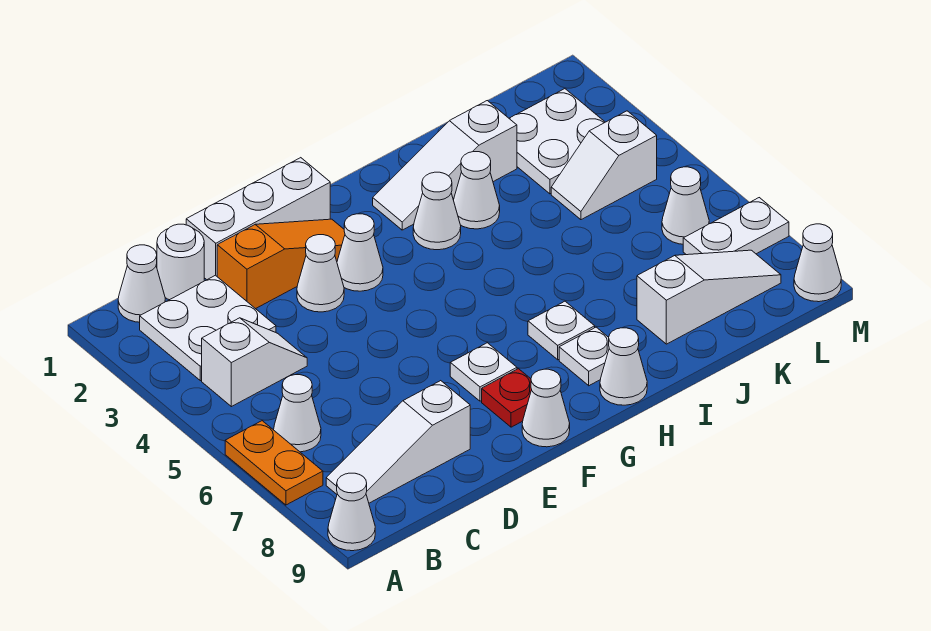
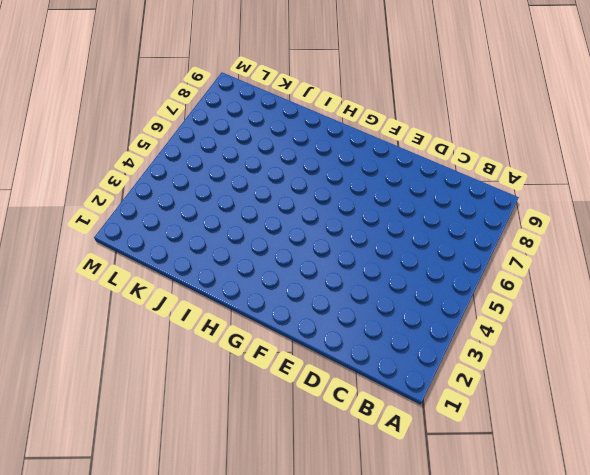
none -> orange plate A6:A7 level 1
none -> white cone A9 level 1
none -> white cone B1 level 1

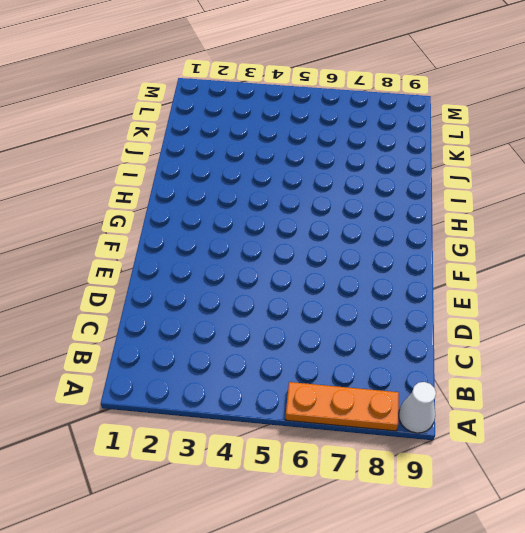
orange plate A6:A8 level 1 -> orange plate A6:A7 level 1
none -> white cone B1 level 1
none -> white plate B2:C3 level 1
none -> white slope B4:C4 level 1 top B

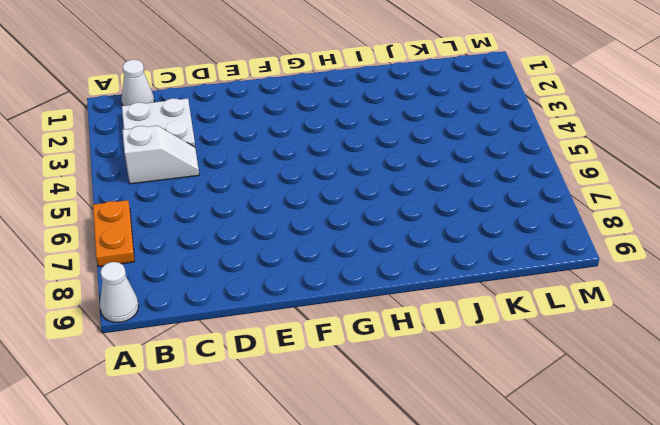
none -> white cone B6 level 1
none -> white slope B8:D8 level 1 top D
none -> white round brick C1 level 1

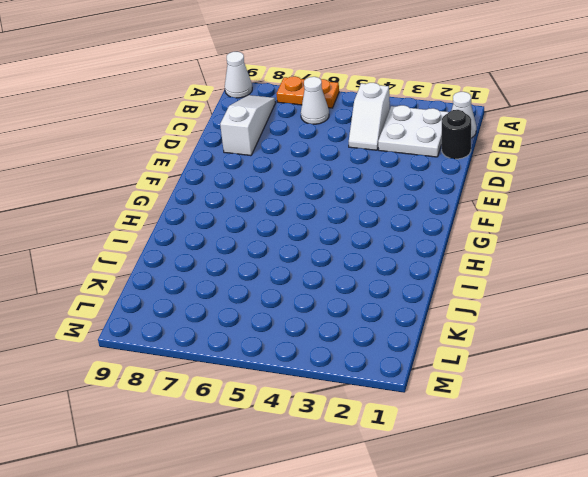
black round brick C1 level 1 -> white round brick C1 level 1
none -> white brick D1:F1 level 1
none -> orange slope D2:F2 level 1 top D
none -> white cone E3 level 1

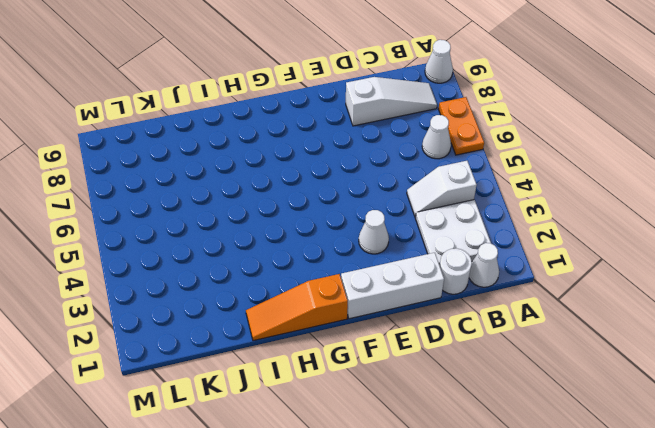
orange slope G1:I1 level 1 top G -> orange slope D2:F2 level 1 top D
none -> white cone F3 level 1
none -> white plate F7 level 1
none -> red plate F8 level 1

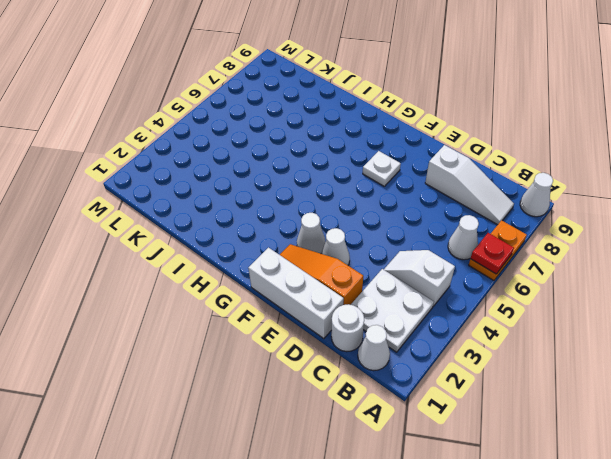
red plate A6 level 2 -> red plate F8 level 1
none -> white cone F9 level 1
none -> white slope H2:J2 level 1 top J
none -> white cone H3 level 1

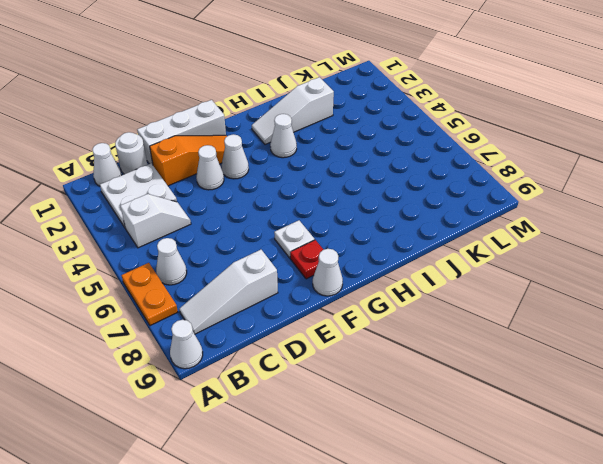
none -> white plate H7 level 1
none -> white plate H8 level 1
none -> white cone H9 level 1

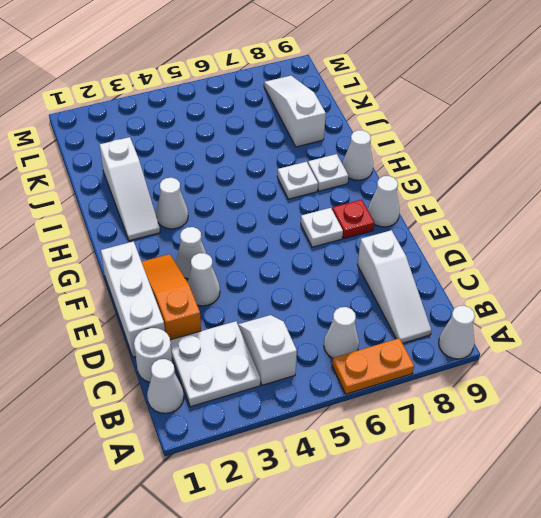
none -> white cone I3 level 1
none -> white plate K2:L3 level 1
none -> white slope K4:L4 level 1 top L

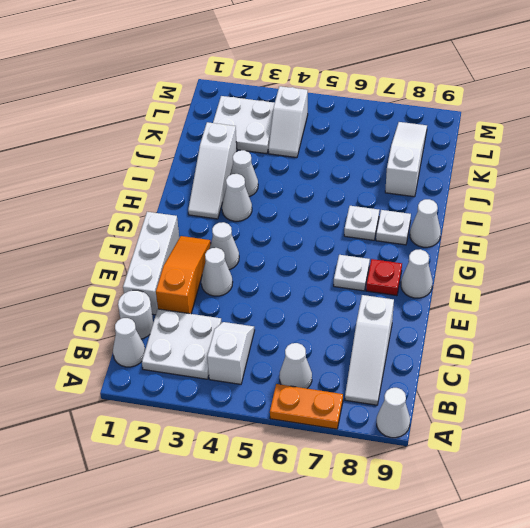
none -> white cone L6 level 1
none -> white plate L7:M7 level 1
none -> white cone M9 level 1

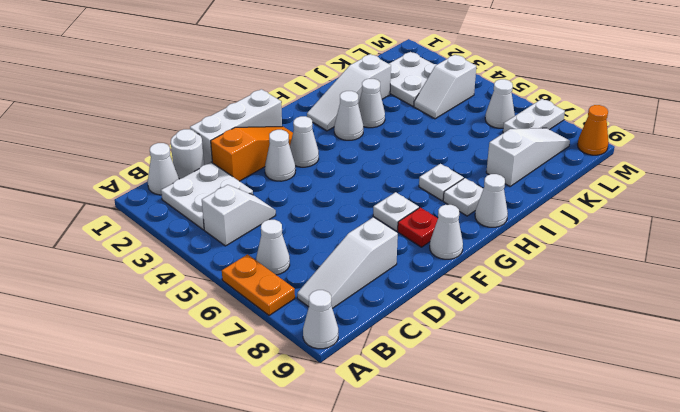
orange cone M9 level 1 -> white cone M9 level 1

